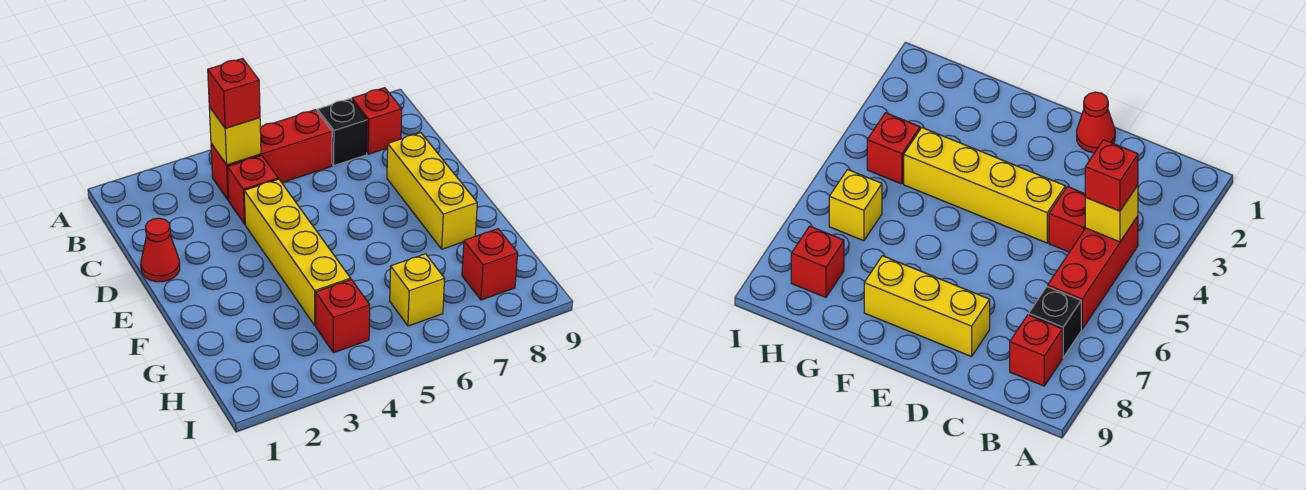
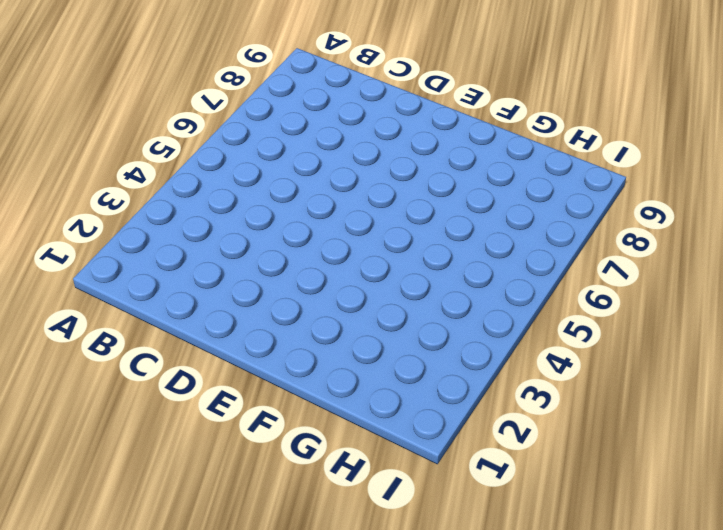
none -> red brick B4:B6 level 1
none -> black brick B7 level 1
none -> red brick B8 level 1

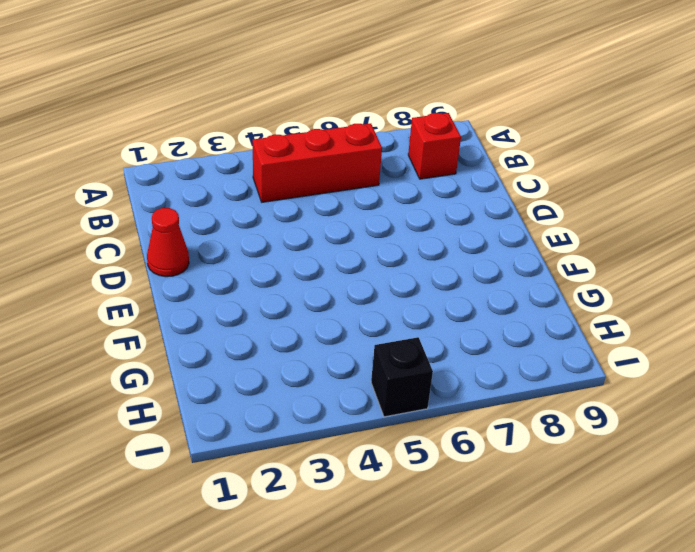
black brick I5 level 1 -> black brick B7 level 1
none -> red brick C4 level 1
none -> yellow brick D4:G4 level 1
none -> yellow brick D8:F8 level 1

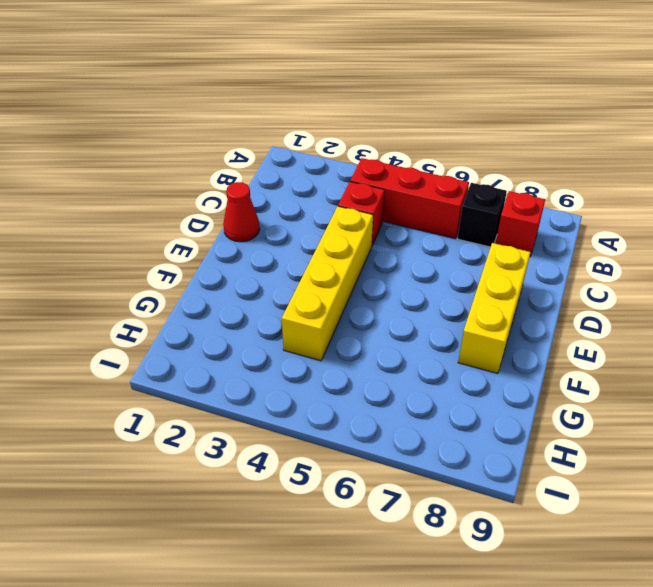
none -> red brick H4 level 1
none -> yellow brick H6 level 1
none -> red brick H8 level 1

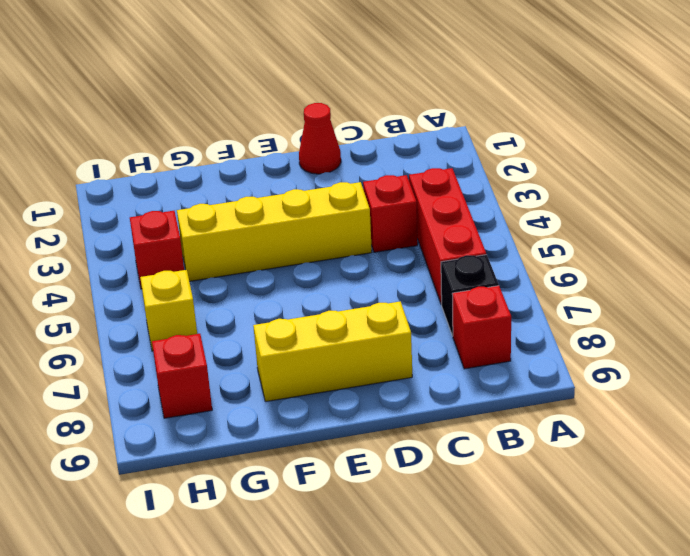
none -> yellow brick B4 level 2
none -> red brick B4 level 3

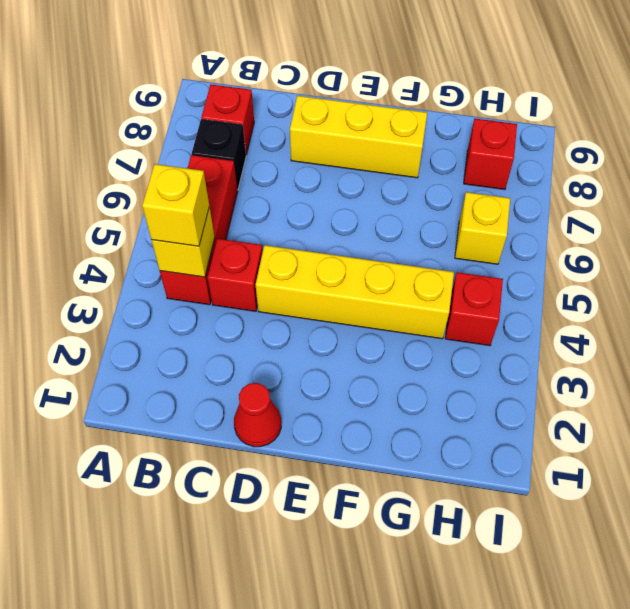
yellow brick B4 level 3 -> red brick B4 level 3

